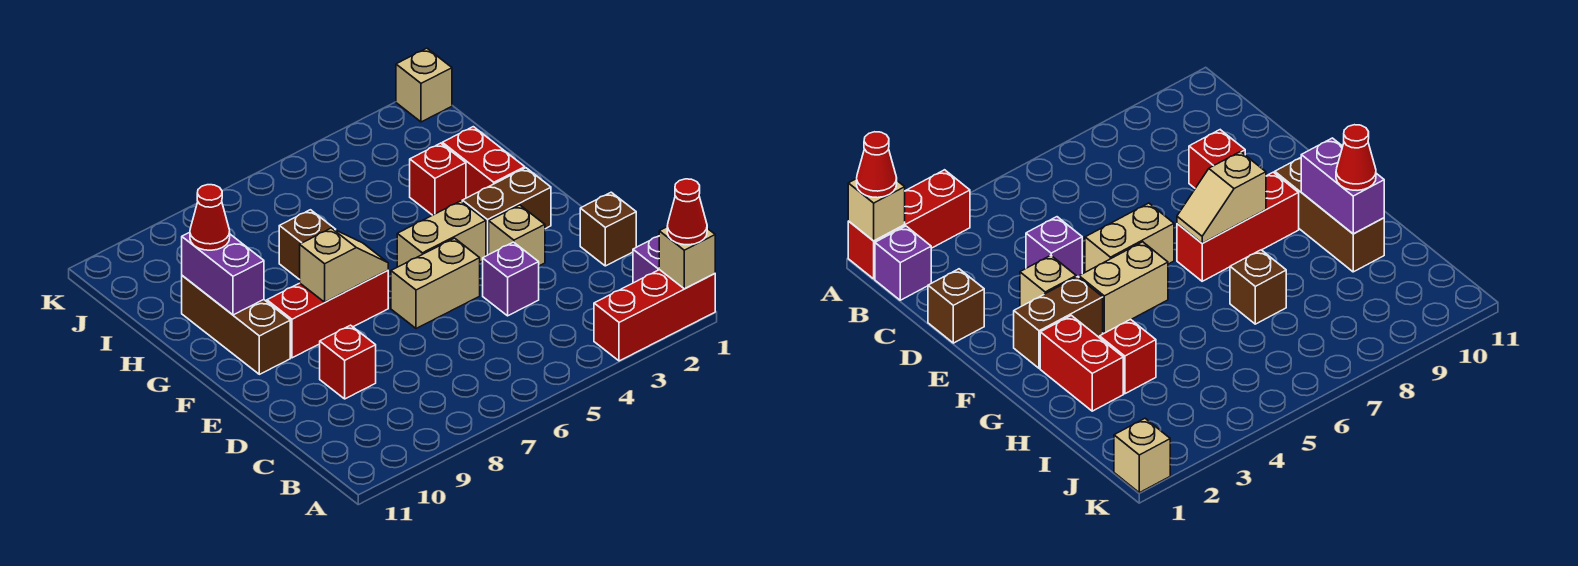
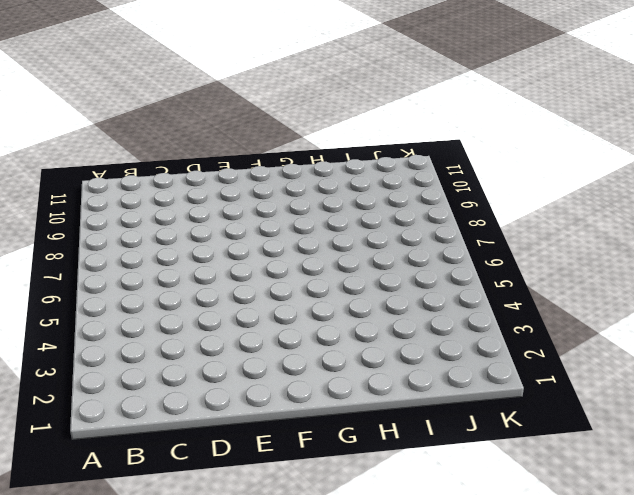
none -> red brick A1:A3 level 1
none -> purple brick B1 level 1
none -> brown brick D1 level 1

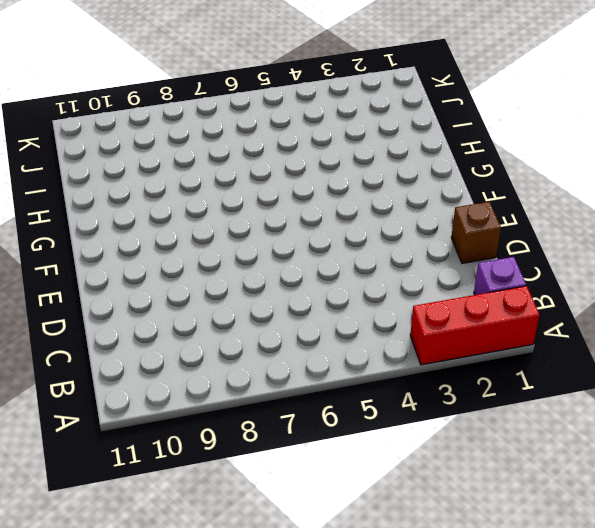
none -> purple brick D4 level 1
none -> red brick D9 level 1
none -> tan brick E3 level 1

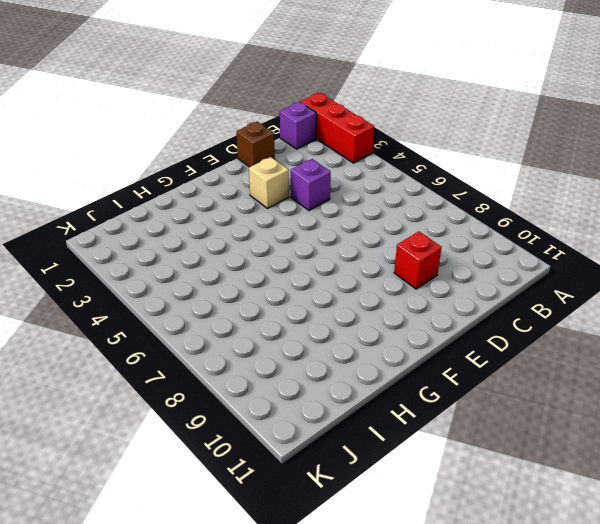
none -> tan brick E5:E6 level 1
none -> brown brick F2:F3 level 1
none -> tan brick F4:F5 level 1

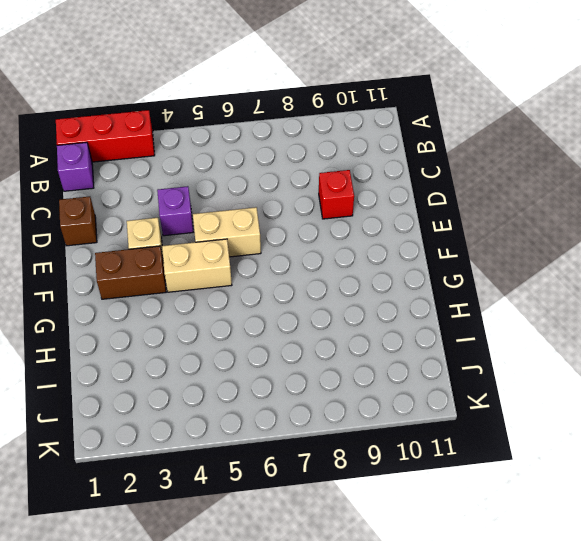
none -> red brick F7:F9 level 1
none -> brown brick F10:H10 level 1
none -> red brick G2:H2 level 1

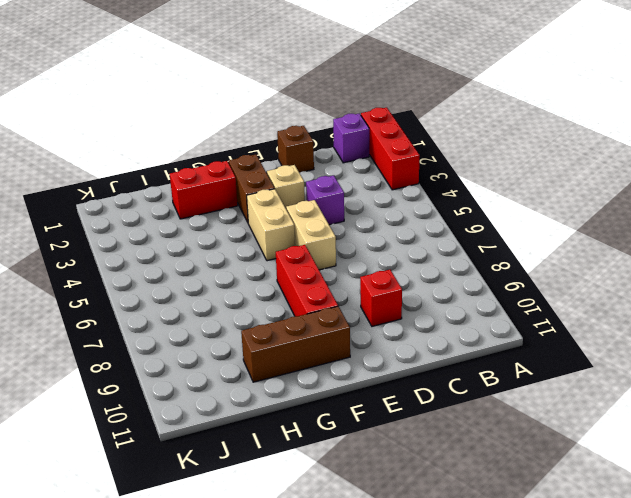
none -> red brick H3 level 1
none -> brown brick H7 level 1
none -> tan brick K1 level 1

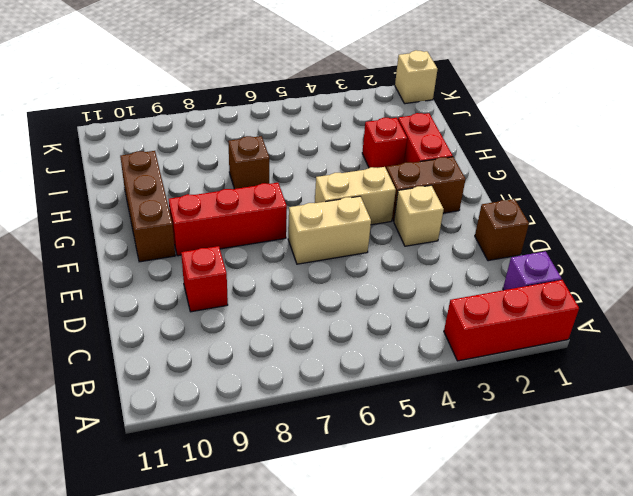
none -> purple brick D4 level 1
none -> tan brick A1 level 2
none -> tan slope F7:F8 level 2 top 8

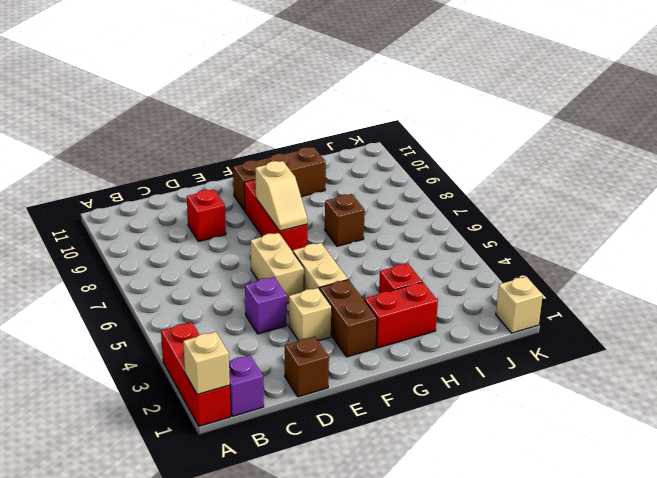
none -> purple brick G10:H10 level 2
none -> red cone A1 level 3
none -> red cone H10 level 3

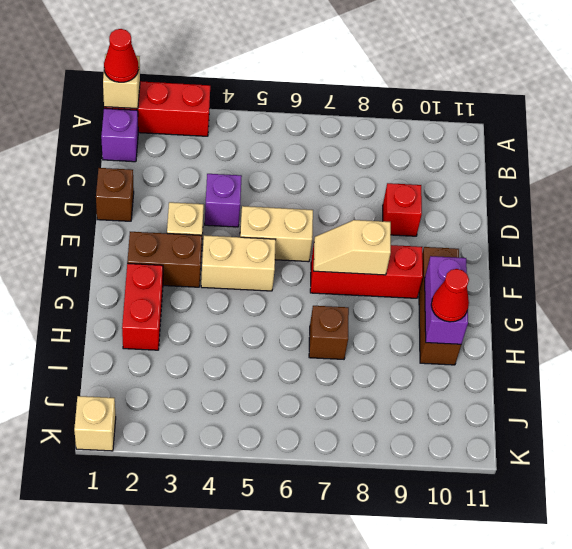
none -> red brick H3 level 1

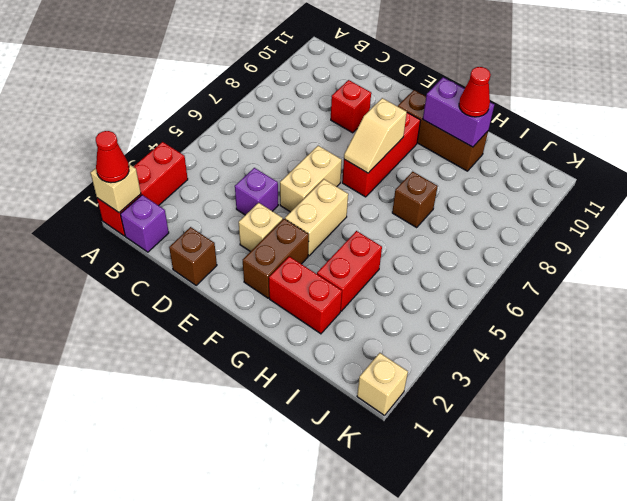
red brick H3:H4 level 1 -> red brick H3 level 1

